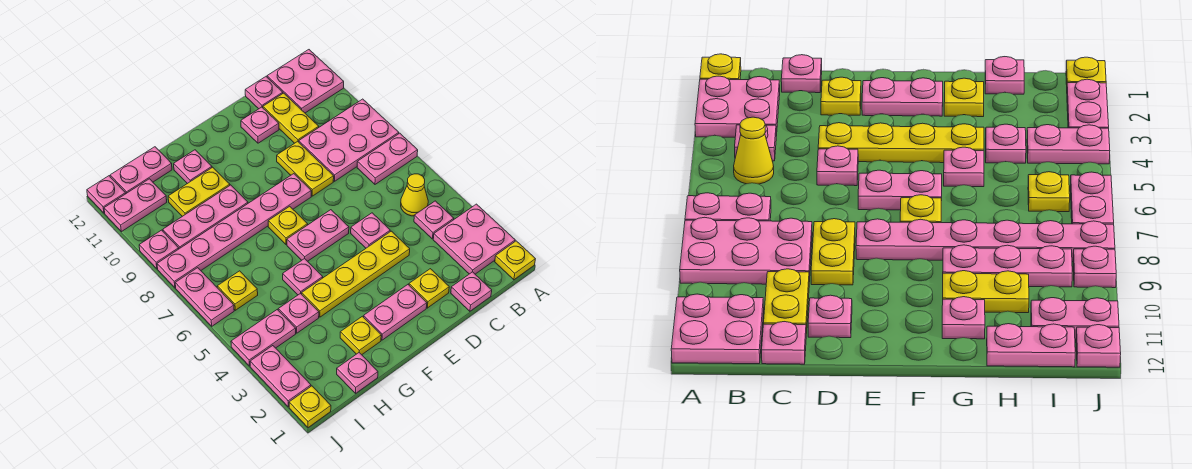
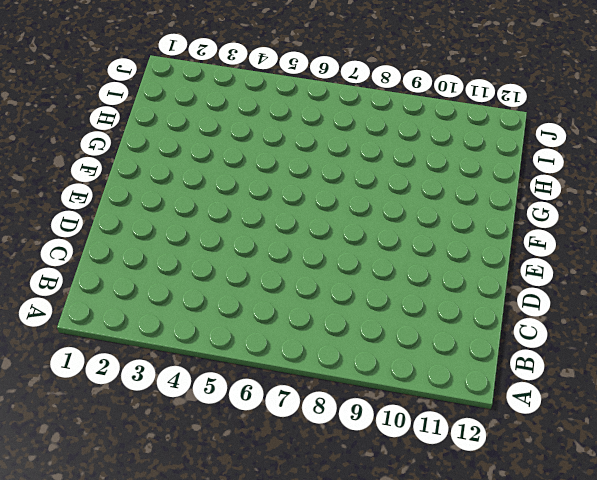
none -> yellow plate A1 level 1
none -> pink plate A2:B3 level 1
none -> pink plate A7:B7 level 1
none -> pink plate A8:C9 level 1

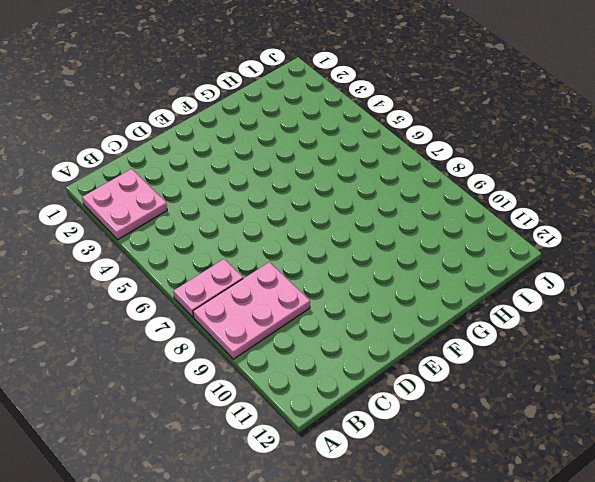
none -> yellow plate A1 level 1
none -> pink plate A11:B12 level 1
none -> pink plate B4 level 1
none -> yellow cone B5 level 1

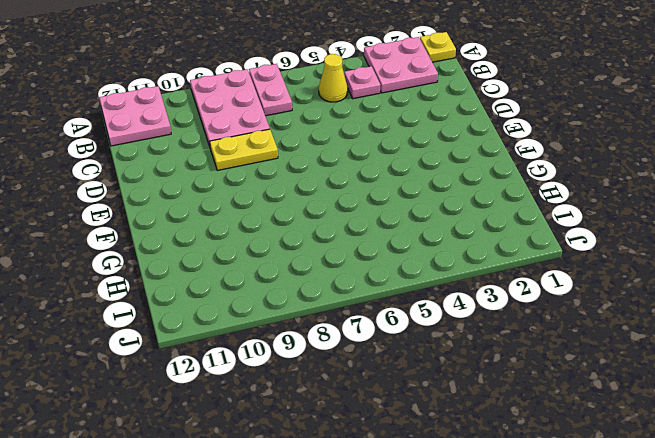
none -> pink plate C1 level 1
none -> yellow plate C10:C11 level 1
none -> pink plate C12 level 1
none -> yellow plate D2 level 1

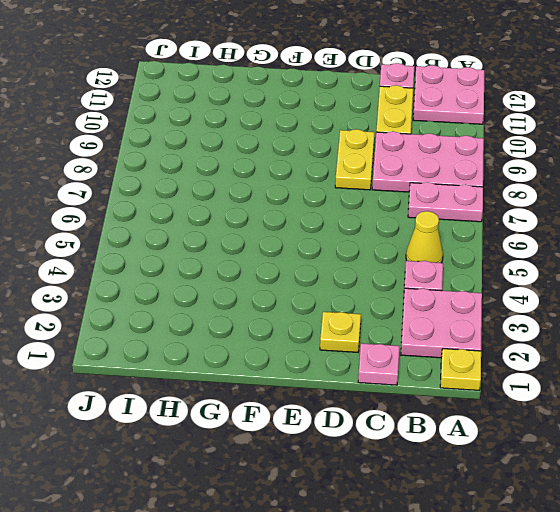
none -> yellow plate D4:G4 level 1
none -> pink plate D5 level 1
none -> pink plate D11 level 1
none -> pink plate E2:F2 level 1

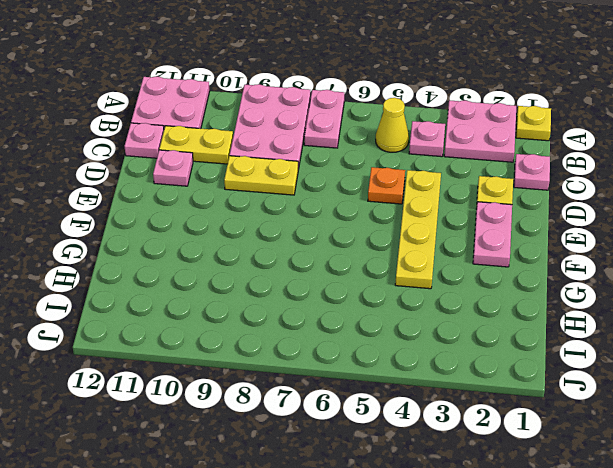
orange plate D5 level 1 -> pink plate D5 level 1
none -> pink plate E6:F6 level 1
none -> pink plate E8:J8 level 1
none -> yellow plate F7 level 1
none -> yellow plate G2 level 1

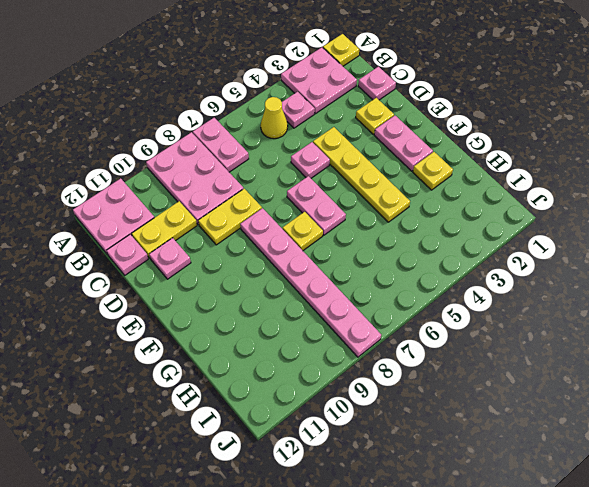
none -> pink plate G5 level 1
none -> pink plate G9:I9 level 1
none -> yellow plate G10:H10 level 1
none -> pink plate G11 level 1

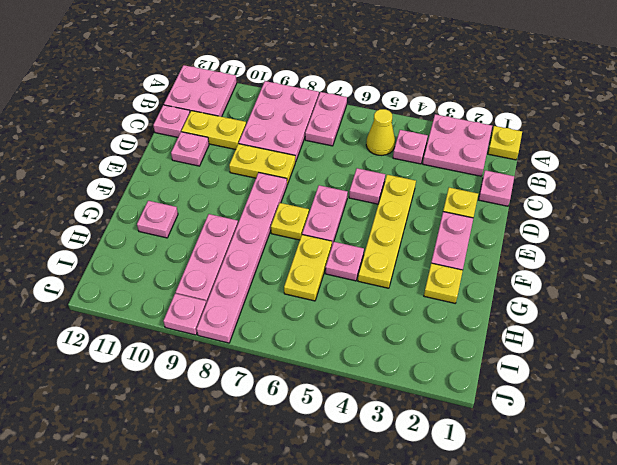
yellow plate G6:H6 level 1 -> yellow plate G10:H10 level 1
none -> pink plate H1 level 1
none -> pink plate H4 level 1
none -> pink plate H12:I12 level 1
none -> pink plate I4:J4 level 1

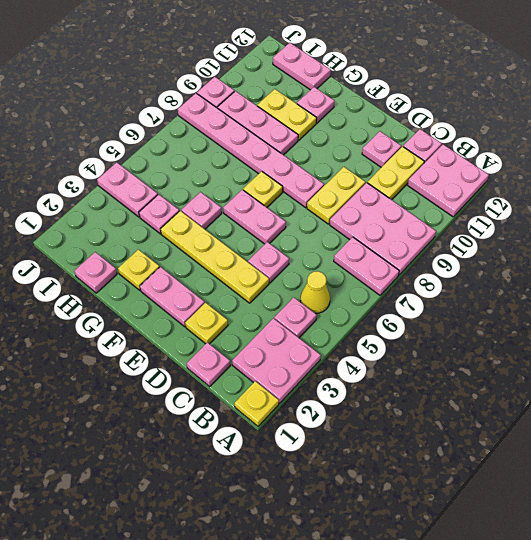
none -> yellow plate I6 level 1
none -> pink plate I11:J11 level 1
none -> yellow plate J1 level 1
none -> pink plate J2:J3 level 1

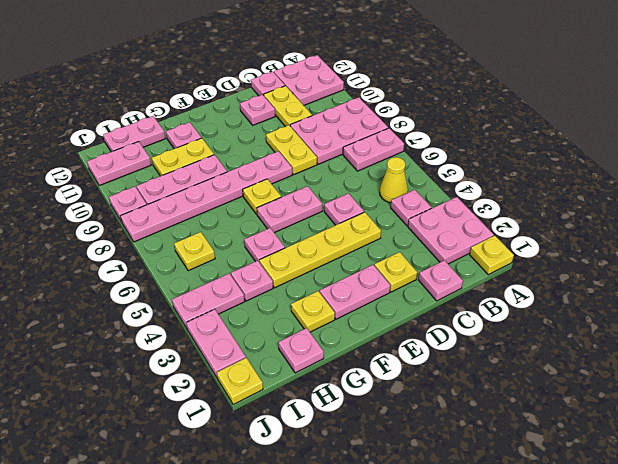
none -> pink plate J6:J7 level 1
none -> pink plate J12 level 1

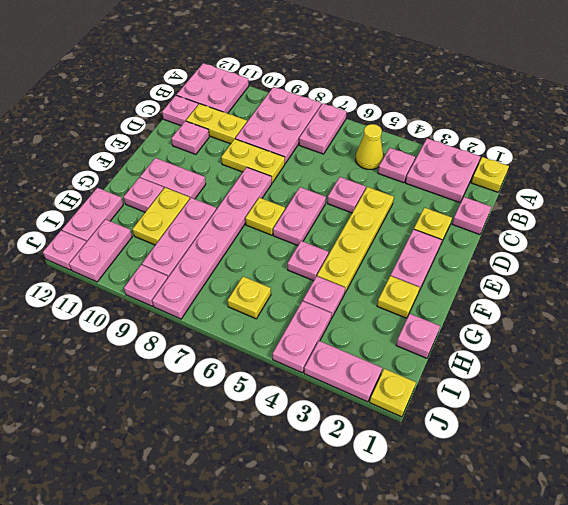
pink plate F10:F11 level 1 -> pink plate J6:J7 level 1

